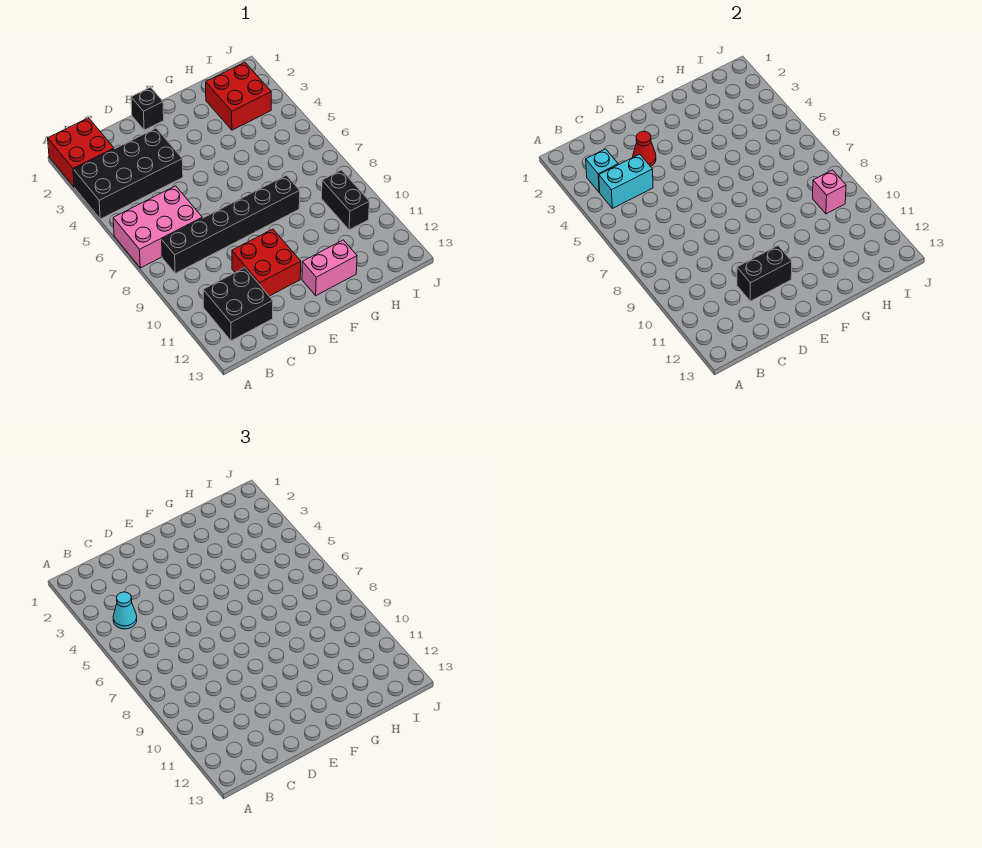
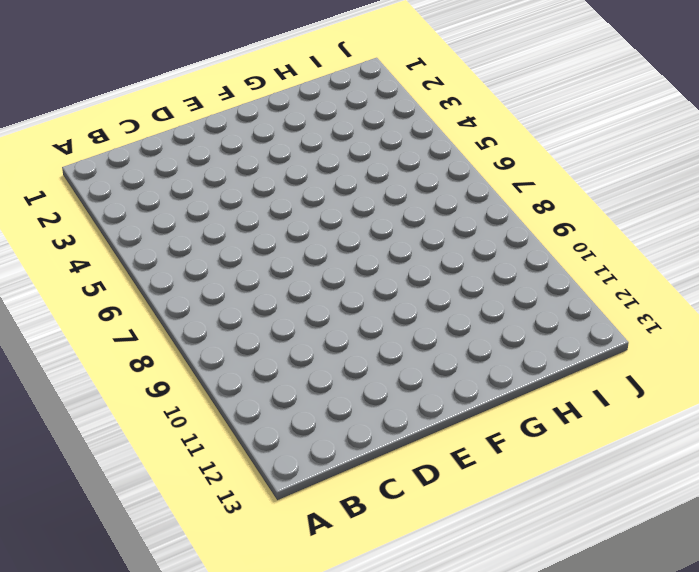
none -> red brick A1:B2 level 1
none -> black brick A3:D4 level 1
none -> pink brick A6:C7 level 1

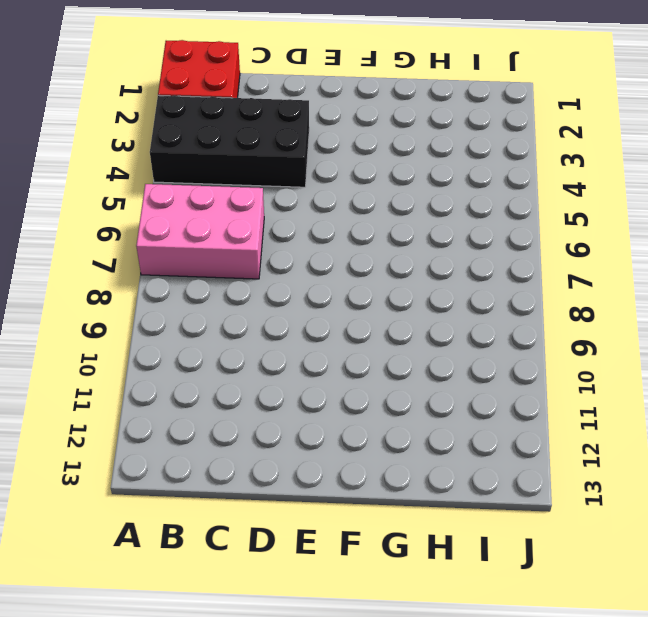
none -> black brick B8:G8 level 1
none -> black brick B11:C12 level 1
none -> red brick D10:E11 level 1

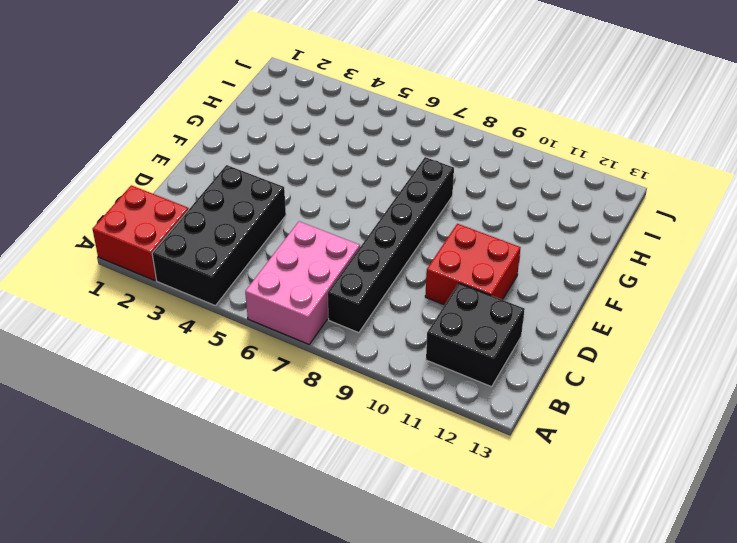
none -> black brick E1 level 1
none -> pink brick F12:G12 level 1
none -> red brick H2:I3 level 1

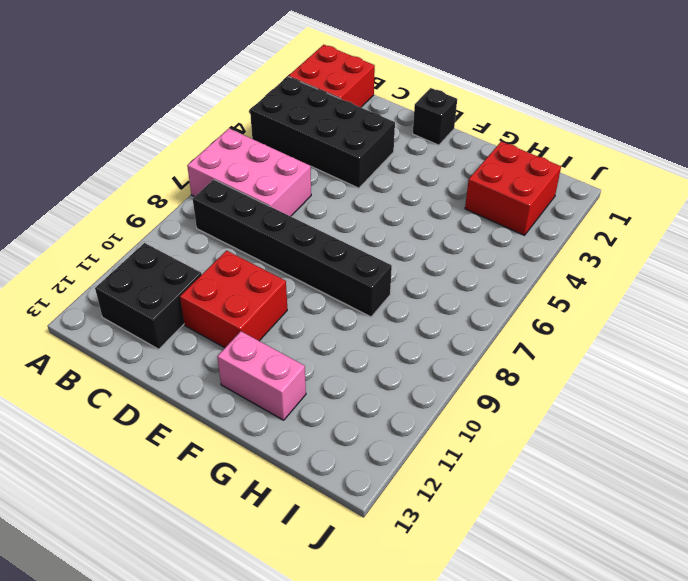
none -> black brick I9:I10 level 1
none -> cyan brick B3 level 2
none -> cyan brick B4:C4 level 2

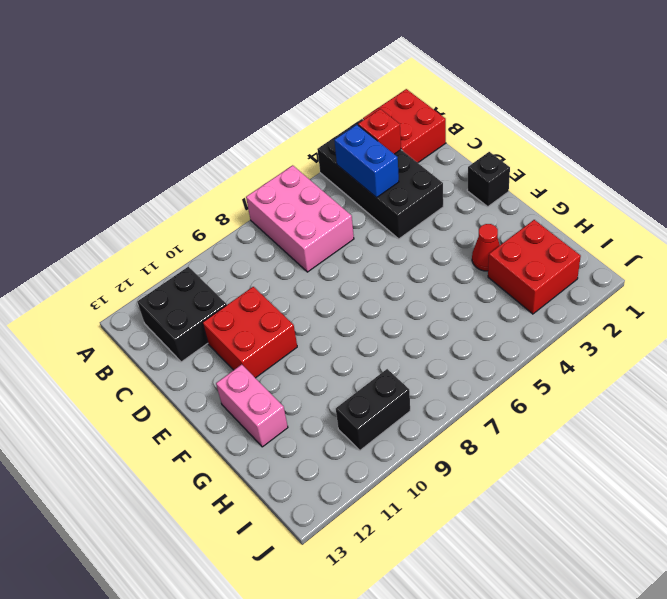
red brick B3 level 2 -> cyan brick B3 level 2
blue brick B4:C4 level 2 -> cyan brick B4:C4 level 2
red cone G3 level 1 -> red cone D3 level 2
none -> black brick B8:G8 level 1
none -> black brick D11:E11 level 2
none -> pink brick I9 level 2

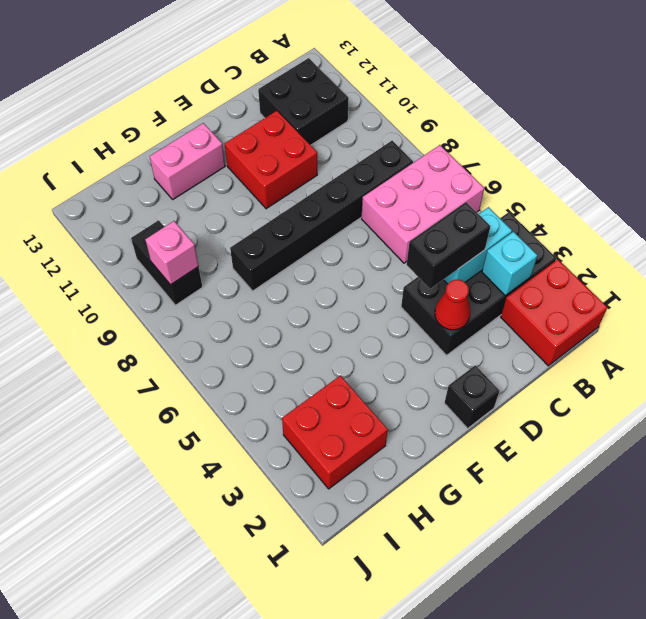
black brick C4:D4 level 3 -> black brick D11:E11 level 2
none -> cyan cone B4 level 3

